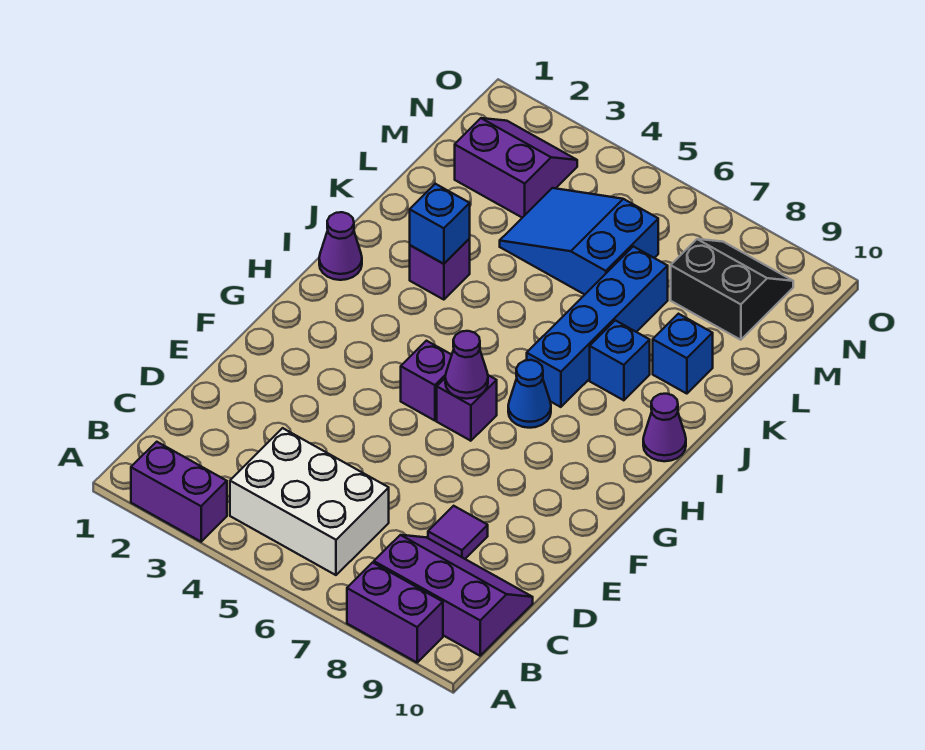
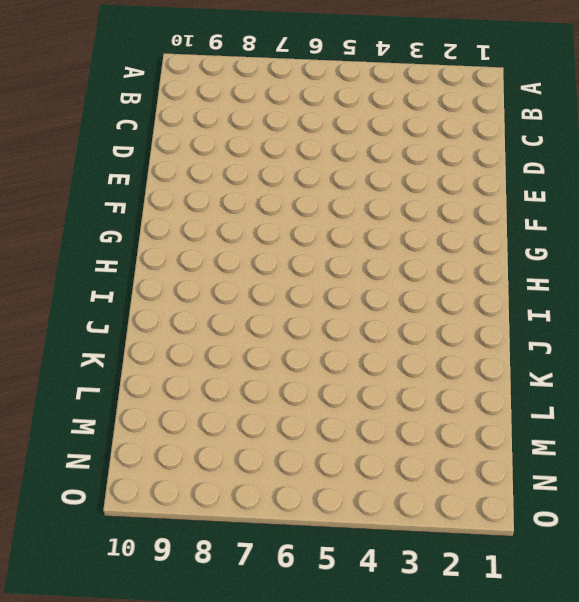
none -> purple brick A2:A3 level 1
none -> purple brick A8:A9 level 1
none -> white brick B4:C6 level 1

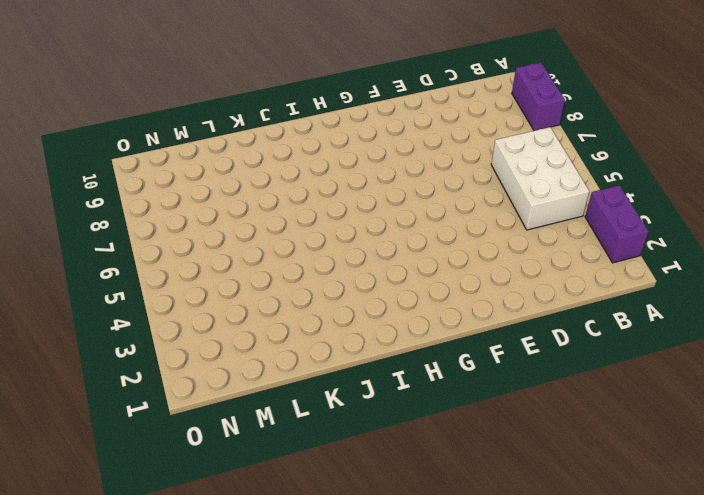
none -> purple slope B8:C10 level 1 top B
none -> purple tile D8 level 1
none -> purple brick G5 level 1

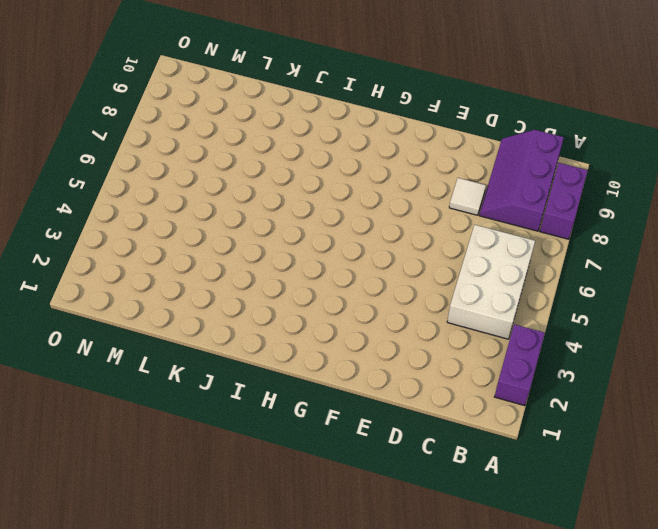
white tile D8 level 1 -> purple tile D8 level 1
none -> purple brick G5 level 1
none -> purple brick G6 level 1
none -> blue cone H7 level 1

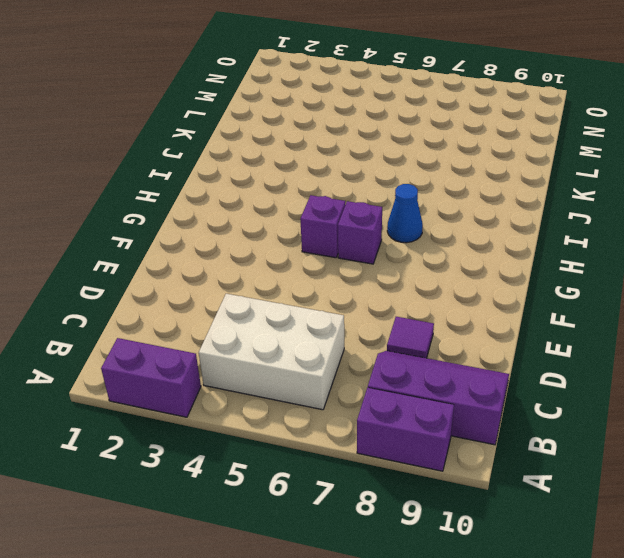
none -> purple cone I1 level 1
none -> blue brick I7:L7 level 1
none -> purple cone I10 level 1

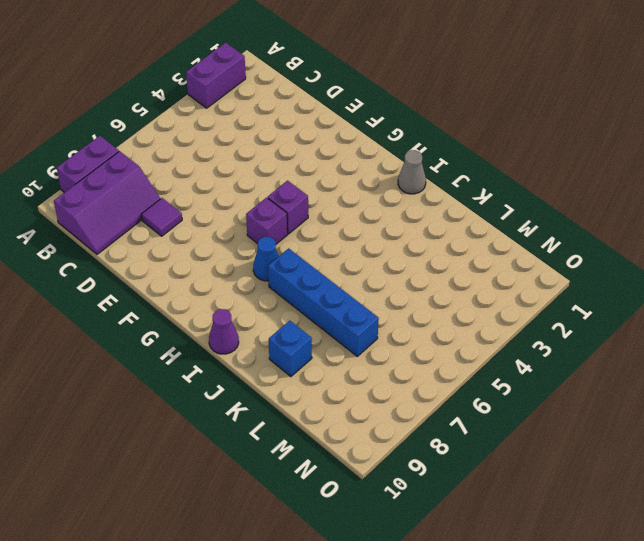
grey cone I1 level 1 -> purple cone I1 level 1
none -> white brick B4:C6 level 1
none -> purple brick J3 level 1
none -> blue brick J8 level 1

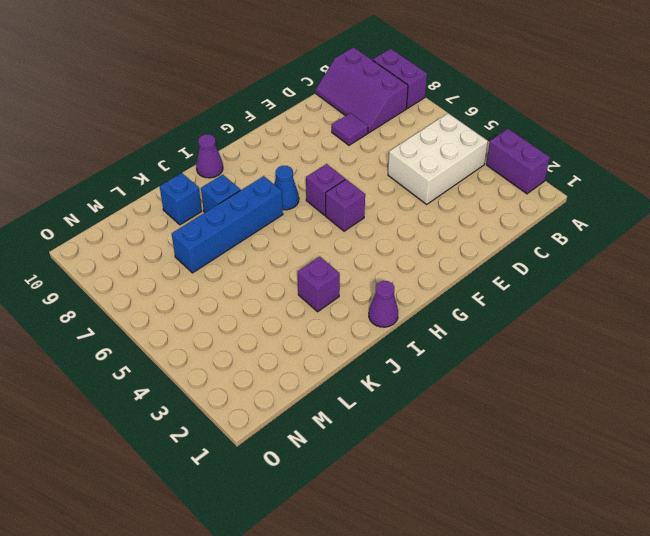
white brick B4:D5 level 1 -> white brick B4:C6 level 1
none -> blue slope L4:M6 level 1 top 6
none -> purple slope M2:N3 level 1 top M
none -> black slope M8:N9 level 1 top M

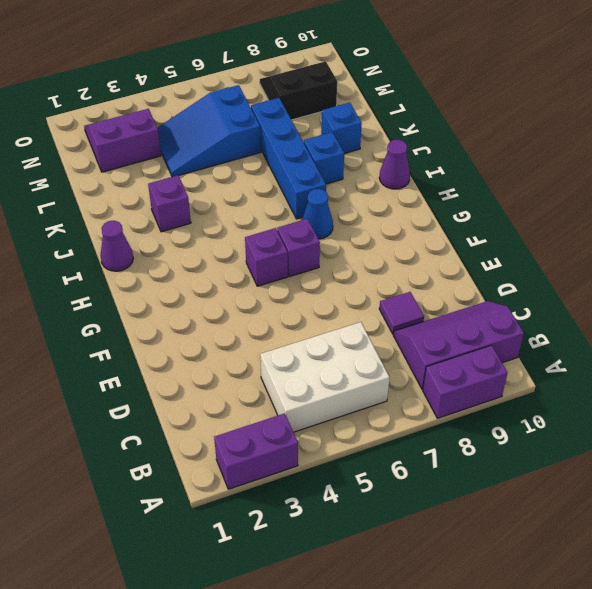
none -> purple cone G6 level 2
none -> blue brick J3 level 2

